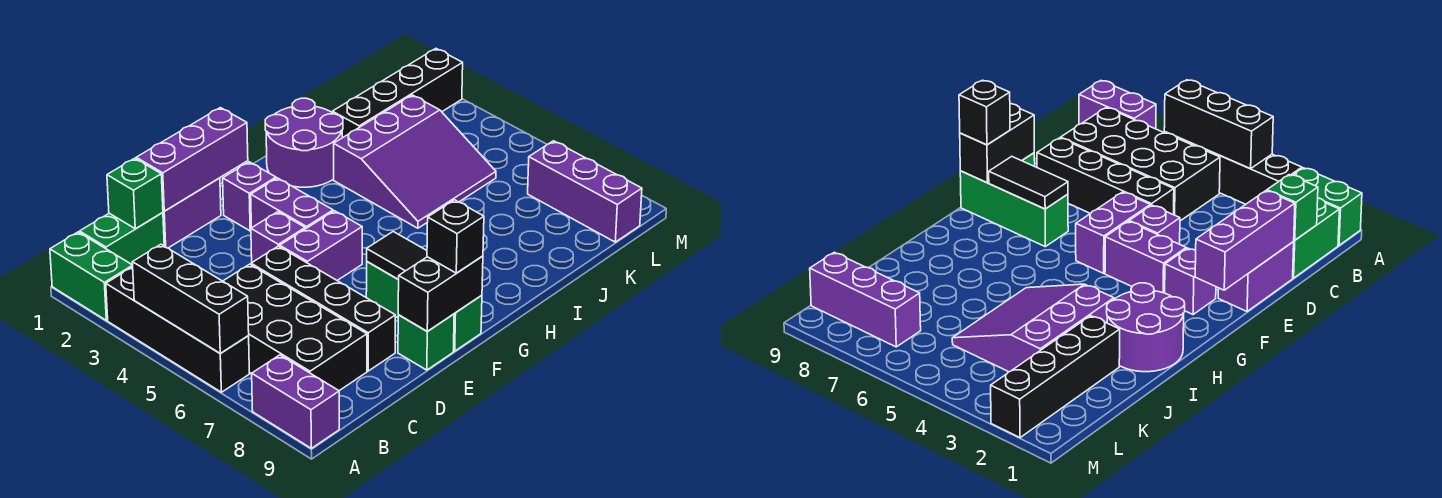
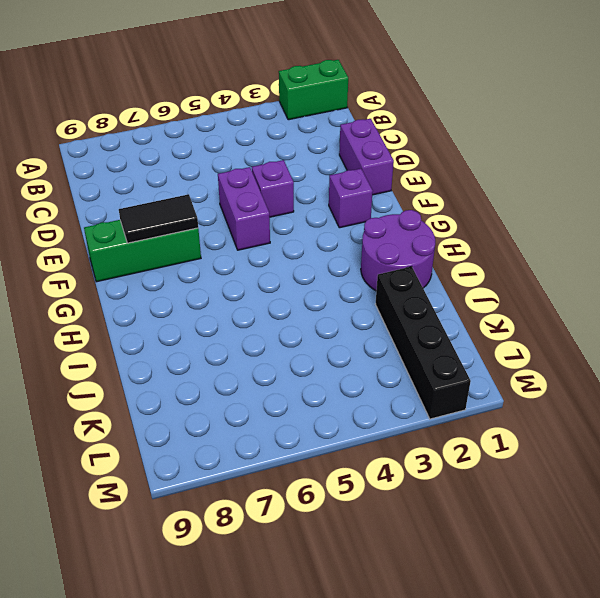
none -> black brick A3:A6 level 1
none -> purple brick A8:A9 level 1
none -> green brick B1:C1 level 1

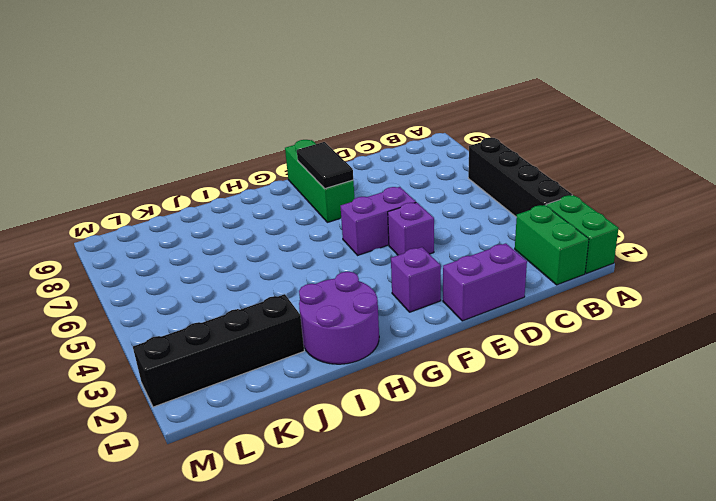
green brick B1:B2 level 1 -> green brick B1:C1 level 1
none -> purple brick A8:A9 level 1
none -> black brick B5:C8 level 1
none -> black brick D5:D8 level 1

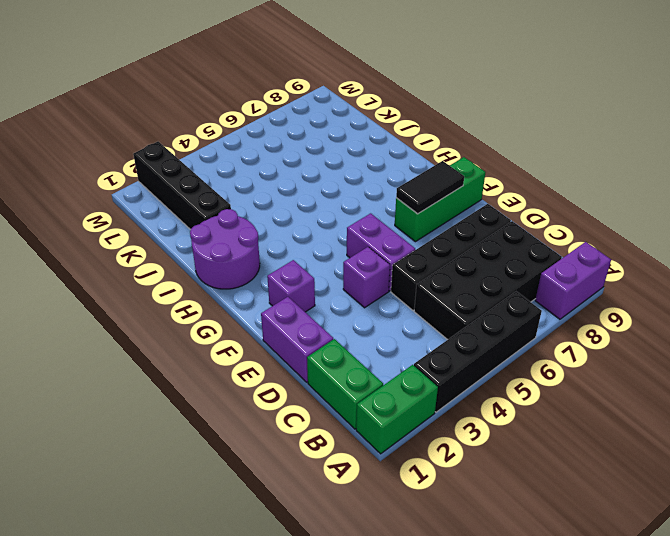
none -> green brick E9 level 1
none -> purple brick F3:F4 level 1
none -> purple slope I3:K5 level 1 top 3

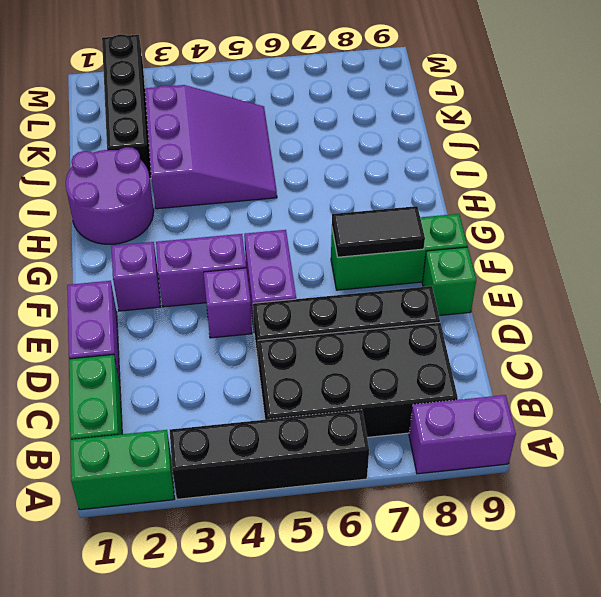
none -> purple brick L7:L9 level 1
none -> black brick A4:A6 level 2
none -> green brick C1 level 2

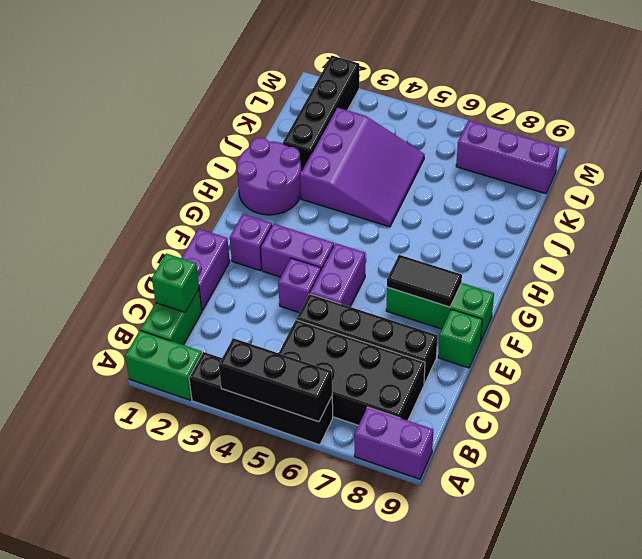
none -> purple brick D1:F1 level 2
none -> black brick E9:F9 level 2
none -> black brick F9 level 3

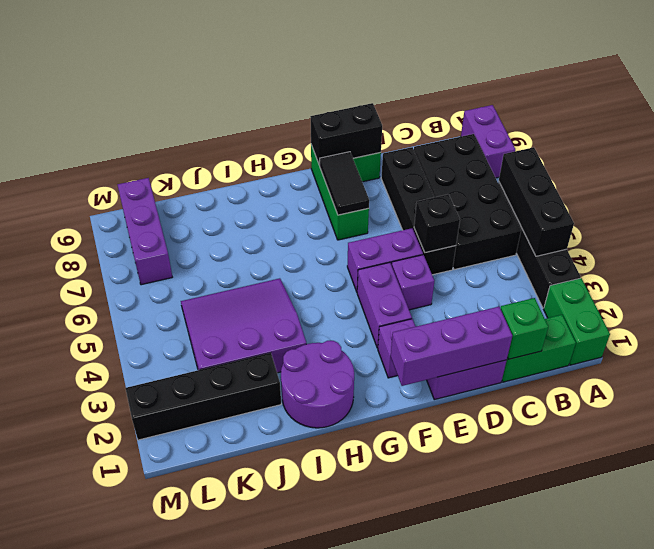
black brick D5 level 2 -> black brick F9 level 3

